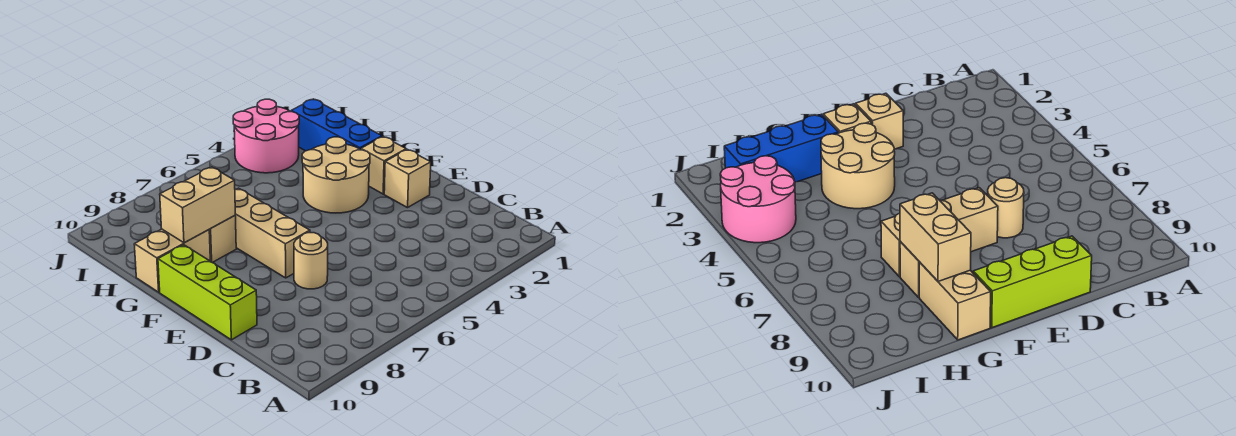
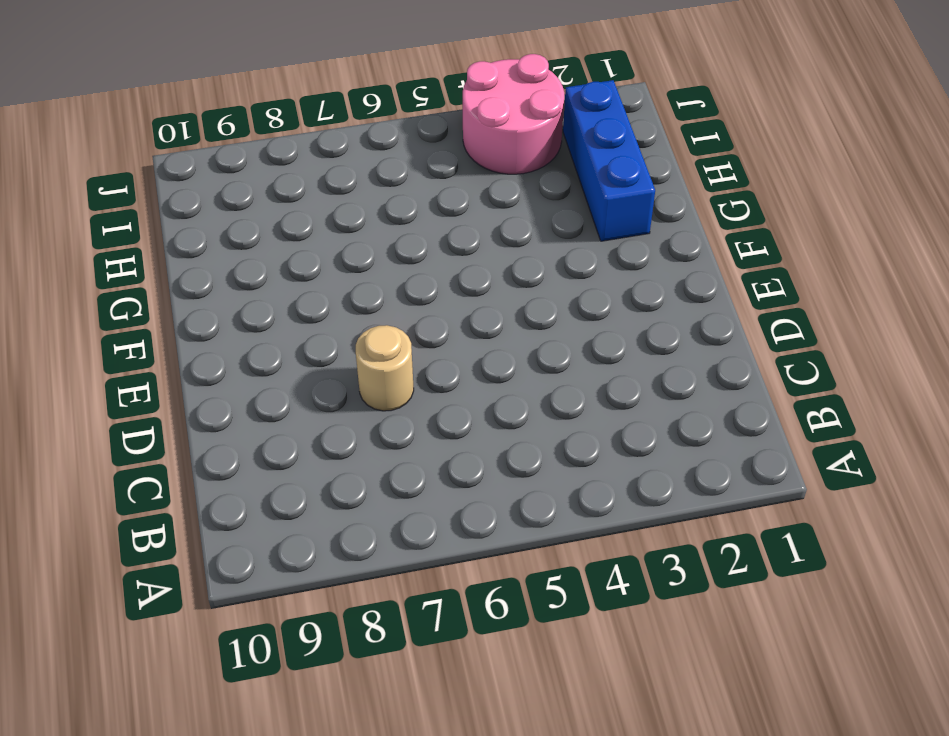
none -> lime brick D10:F10 level 1
none -> tan brick E2 level 1

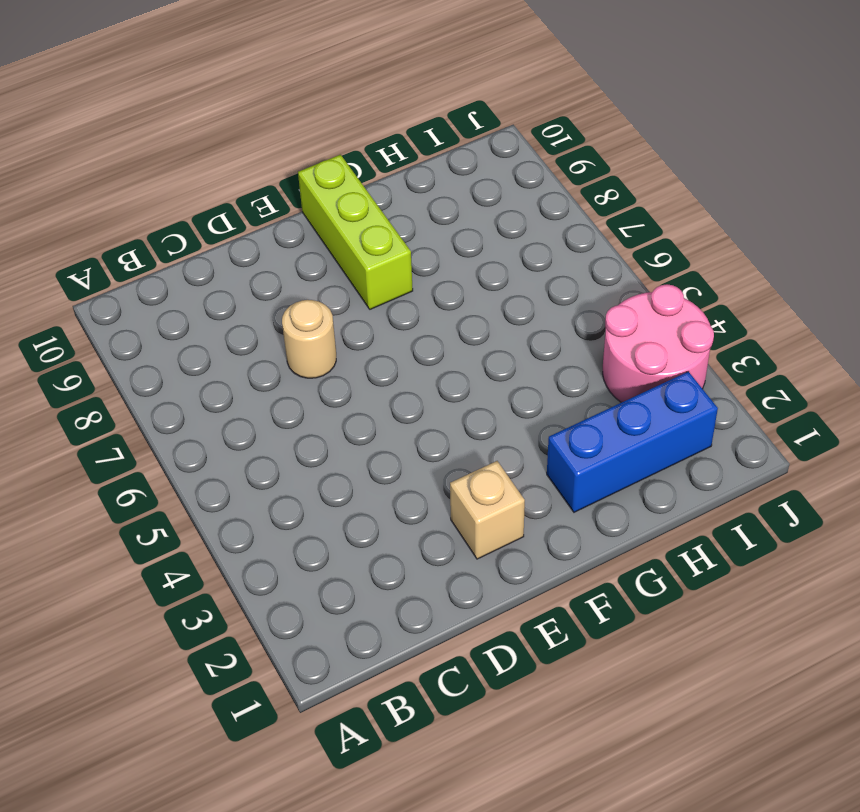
lime brick F8:F10 level 1 -> lime brick D10:F10 level 1
none -> tan brick E7:G7 level 1
none -> tan brick F2 level 1

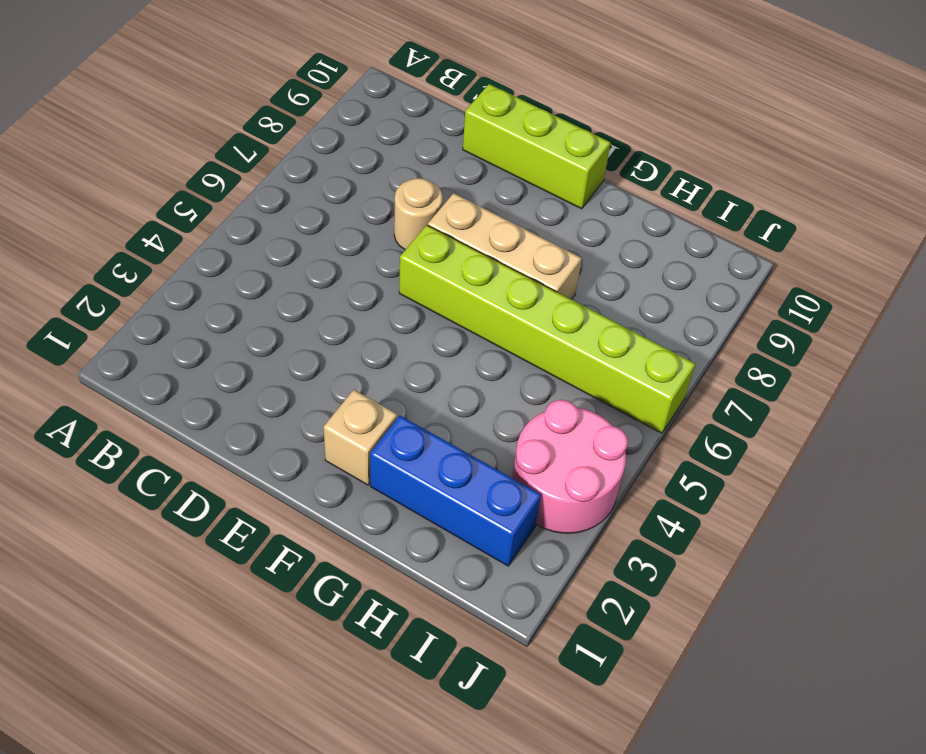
lime brick E6:J6 level 1 -> none
none -> tan brick E2 level 1
none -> tan round brick F3:G4 level 1

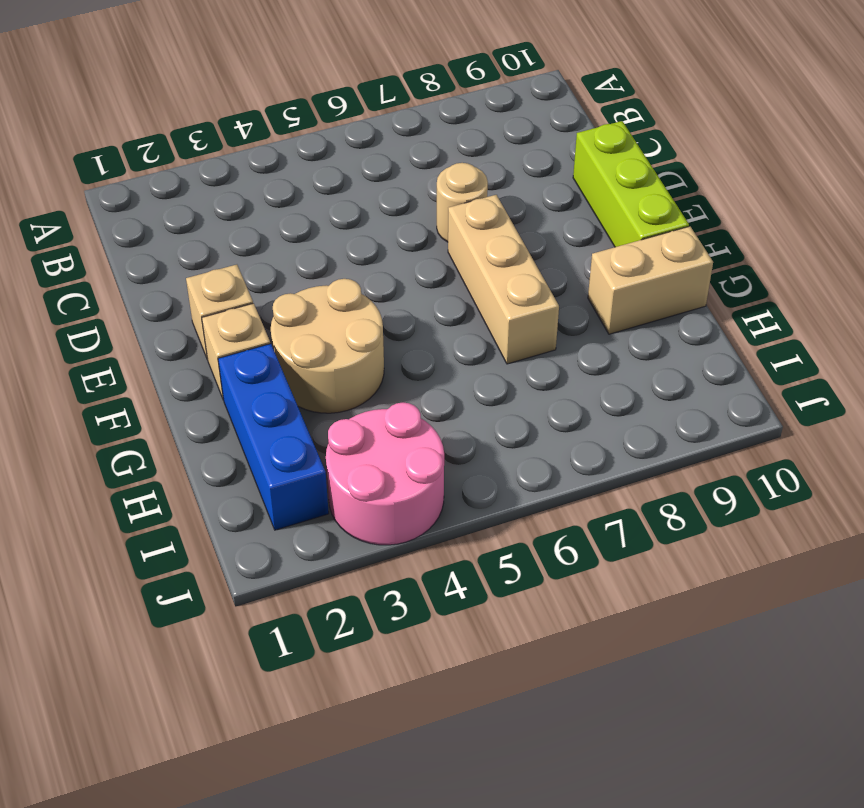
none -> tan brick G8 level 1
none -> tan brick G8:G9 level 2

